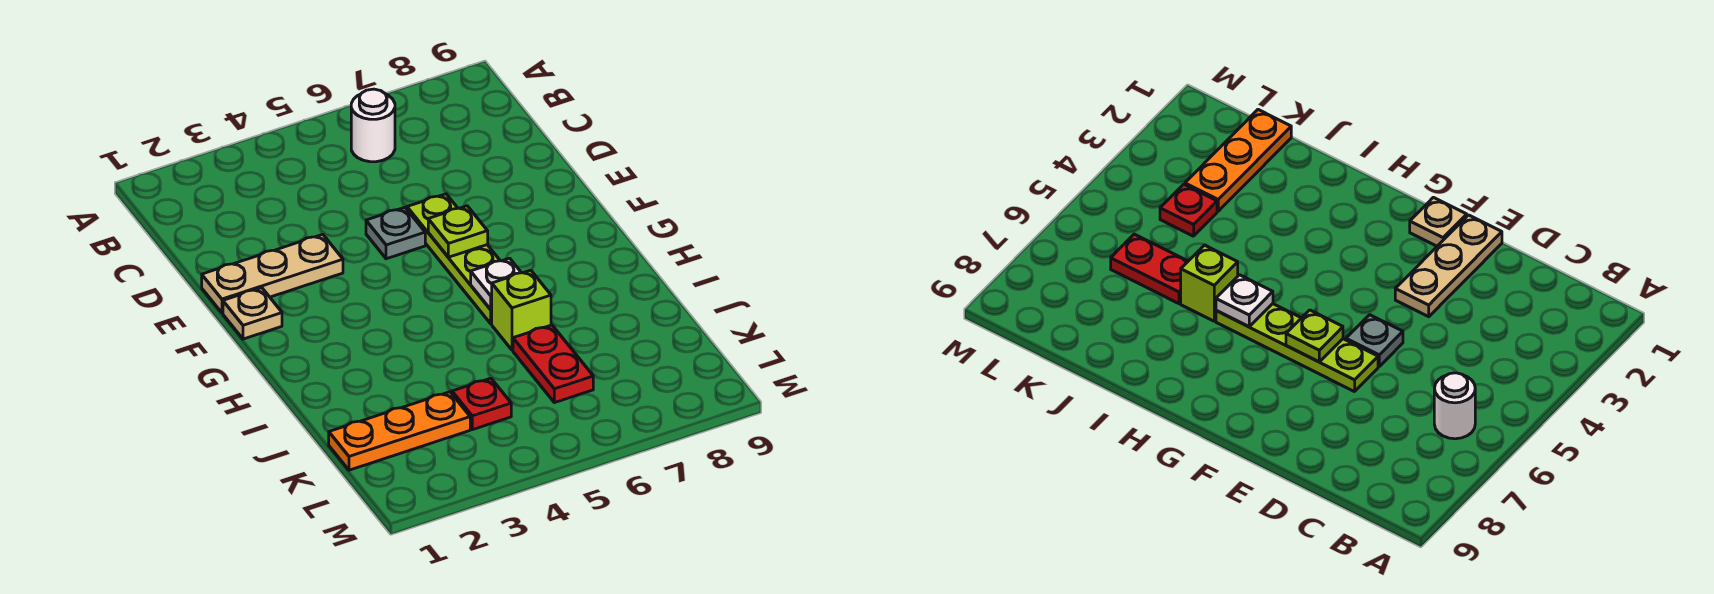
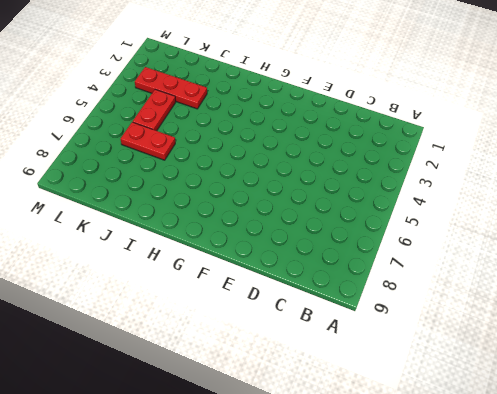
red plate J3:L3 level 1 -> orange plate K1:K3 level 1
red plate K4:K5 level 1 -> red plate K4 level 1
none -> white round brick B6 level 1
none -> tan plate E1:E3 level 1

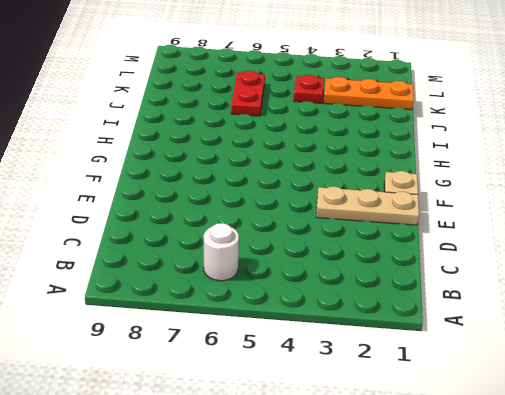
none -> grey plate E5 level 1
none -> lime plate E6:H6 level 1

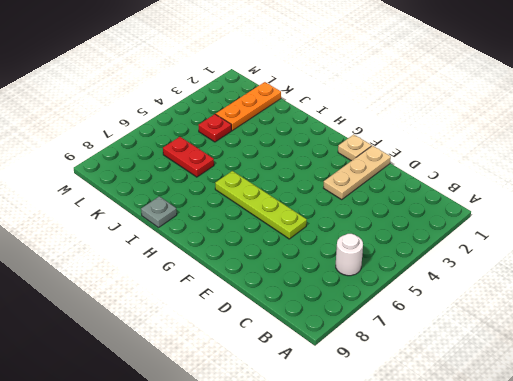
grey plate I9 level 1 -> grey plate E5 level 1
none -> lime brick I6 level 1
none -> lime plate F6 level 2

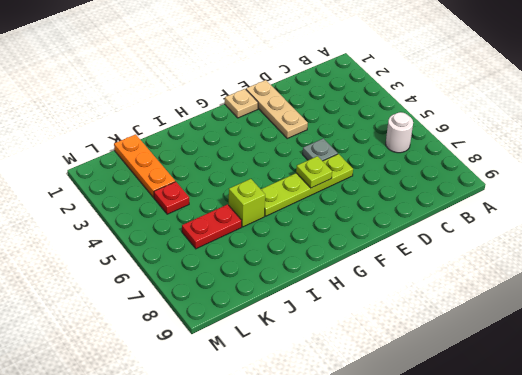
none -> white plate H6 level 2

